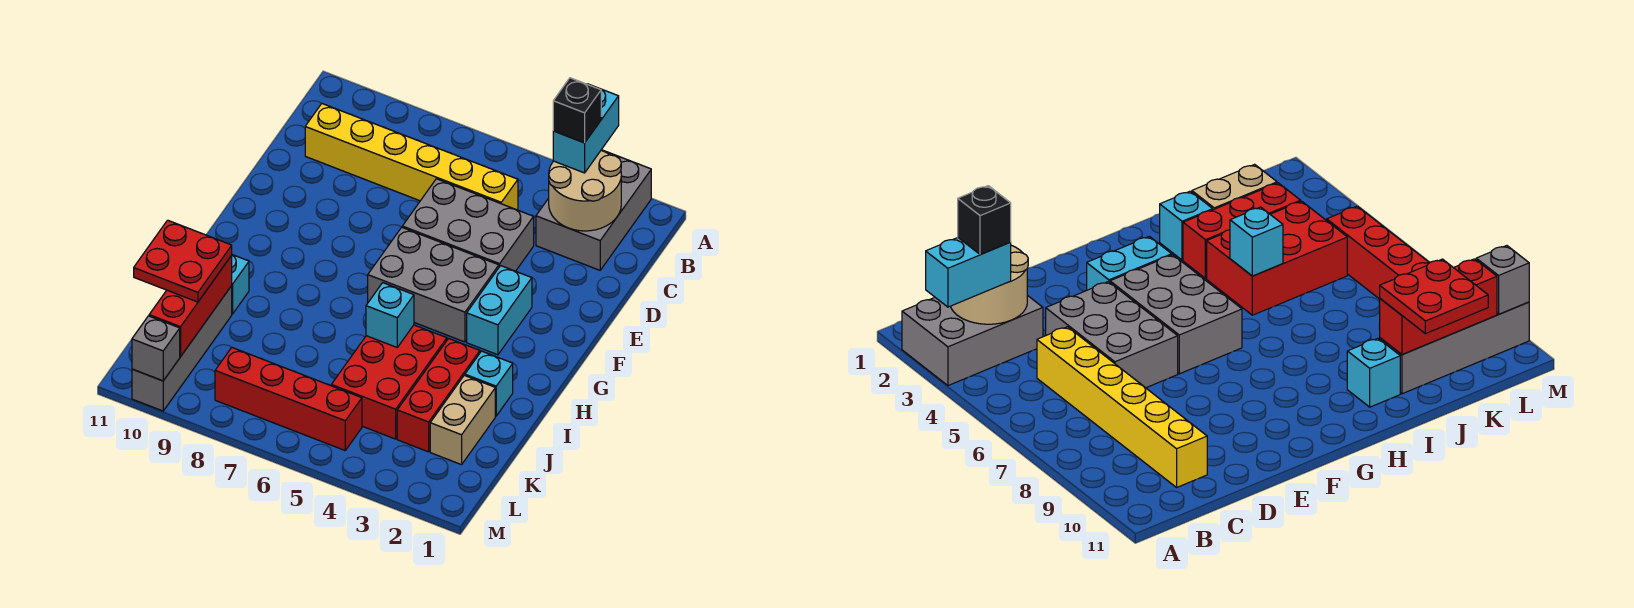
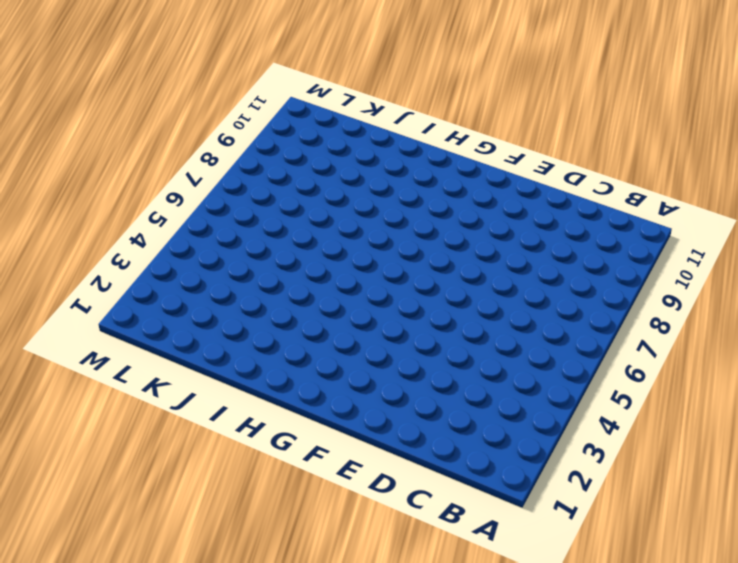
none -> grey brick A2:C3 level 1
none -> yellow brick C5:C10 level 1
none -> grey brick D4:E6 level 1

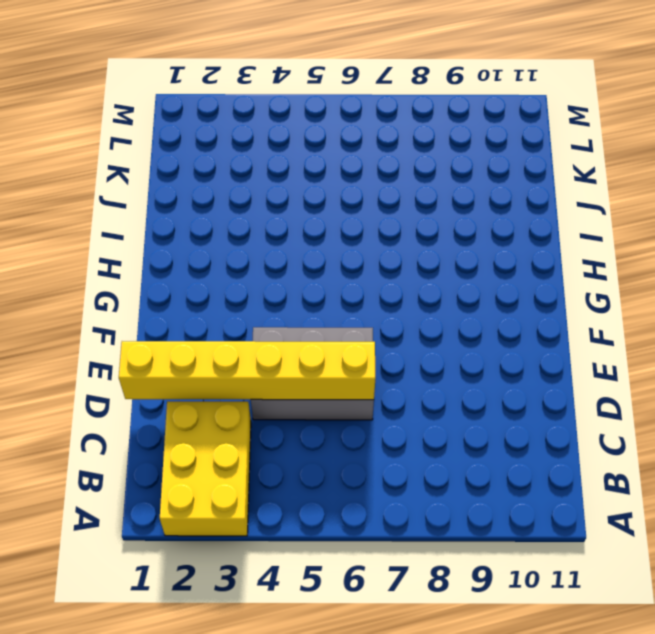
yellow brick A2:C3 level 1 -> grey brick A2:C3 level 1
yellow brick D1:D6 level 2 -> yellow brick C5:C10 level 1
none -> cyan brick F3:G3 level 1
none -> grey brick F4:G6 level 1
none -> cyan brick I2 level 1

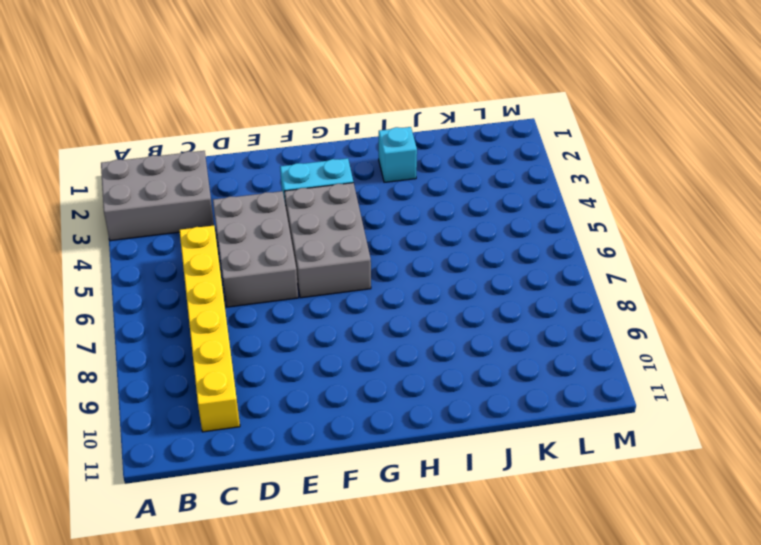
none -> red brick I3:K3 level 1
none -> red brick I4:K5 level 1
none -> cyan brick I10 level 1

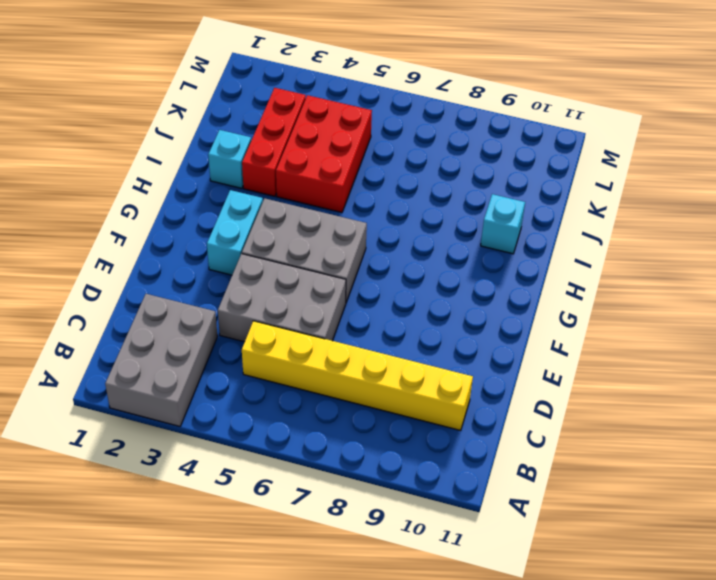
none -> tan brick J2:K2 level 1
none -> grey brick J10:M10 level 1
none -> red brick L5:L8 level 1

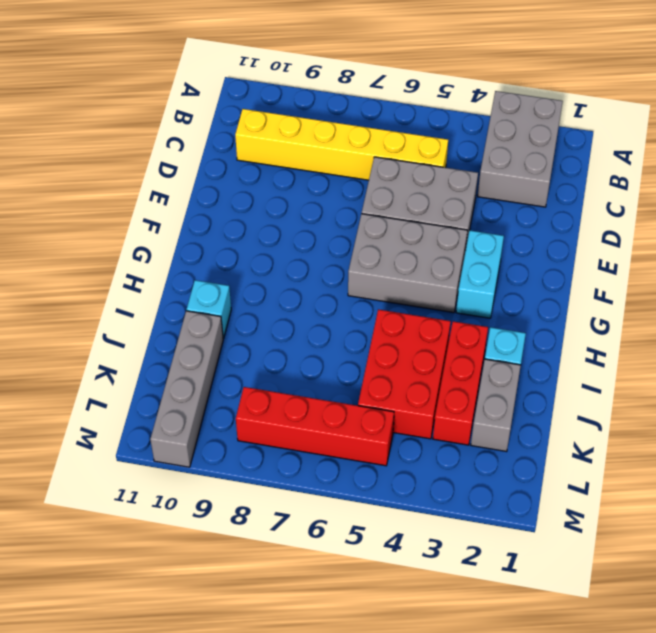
grey brick J2:K2 level 1 -> tan brick J2:K2 level 1
none -> tan round brick B2:C3 level 2
none -> cyan brick I5 level 2
none -> red brick J10:L10 level 2

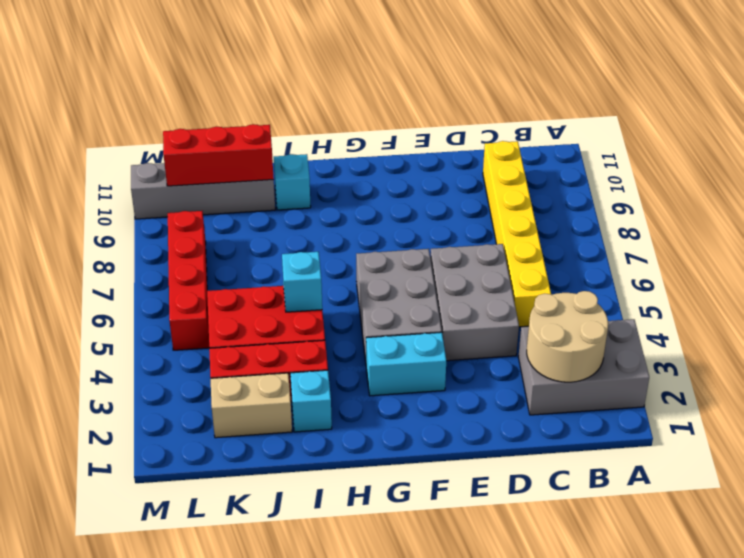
none -> grey brick M10 level 2
none -> cyan brick A3:B3 level 3
none -> red plate J10:K11 level 3

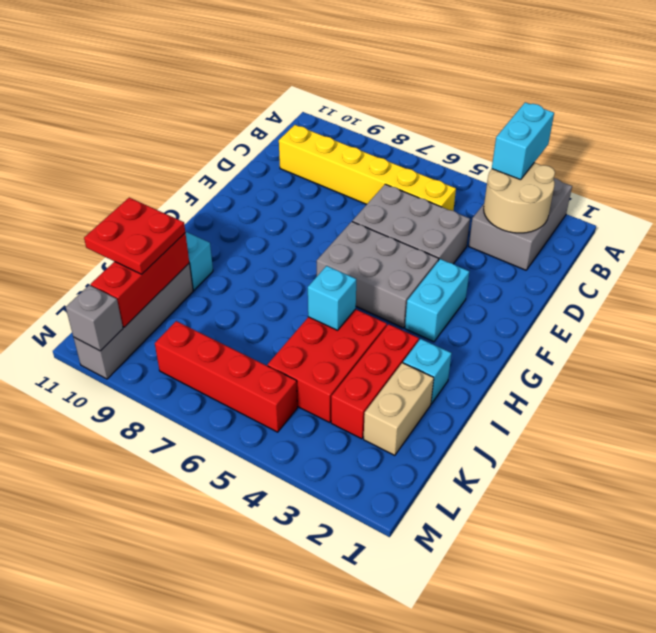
none -> black brick B3 level 4

